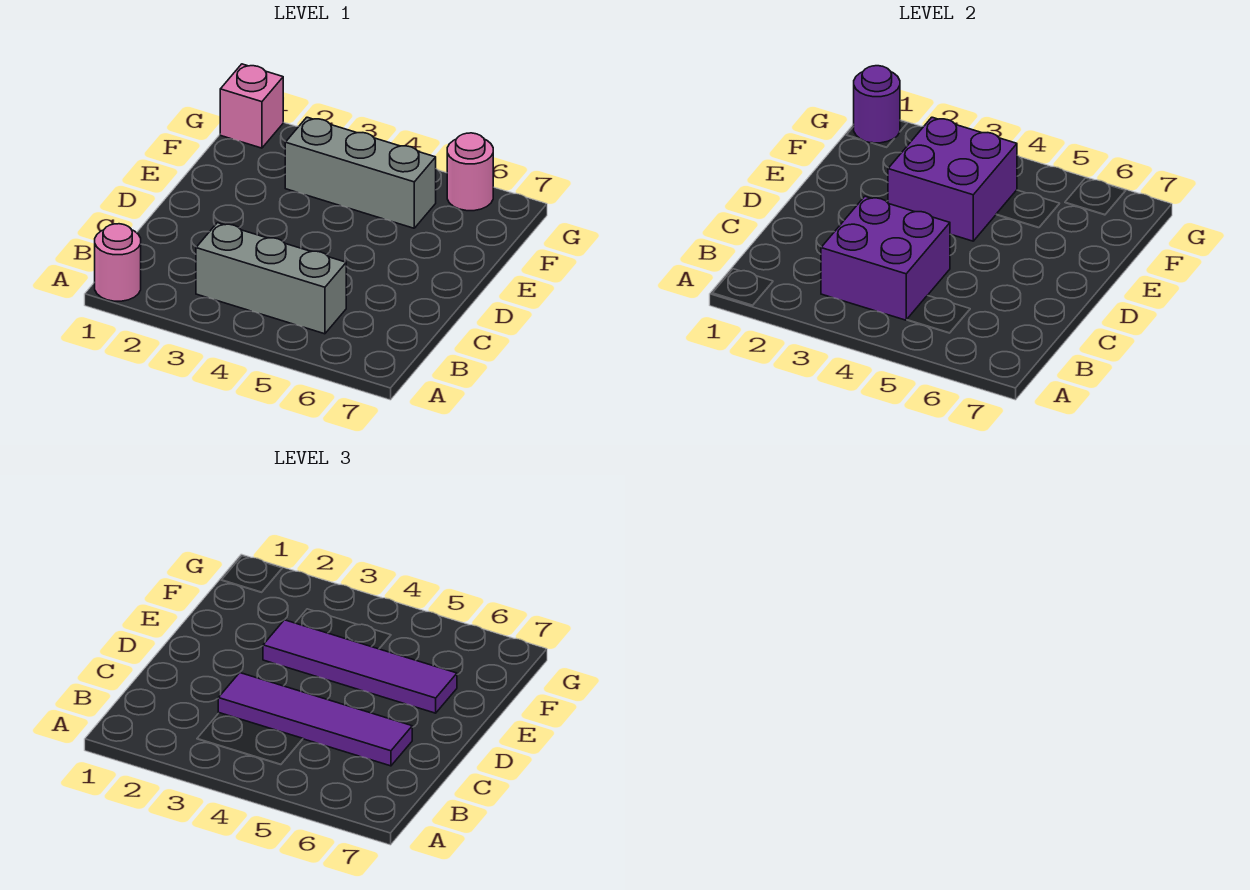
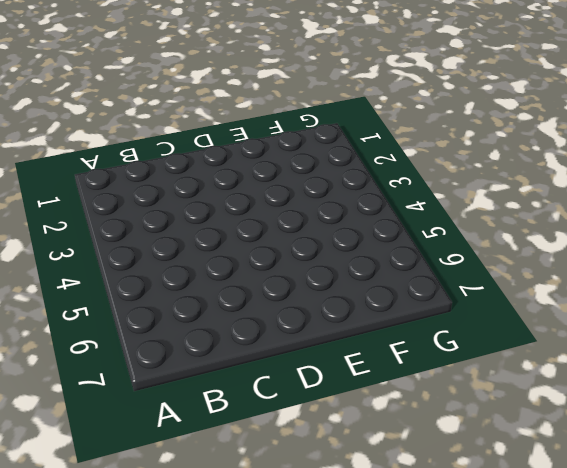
none -> pink round brick A1 level 1
none -> grey brick B3:B5 level 1

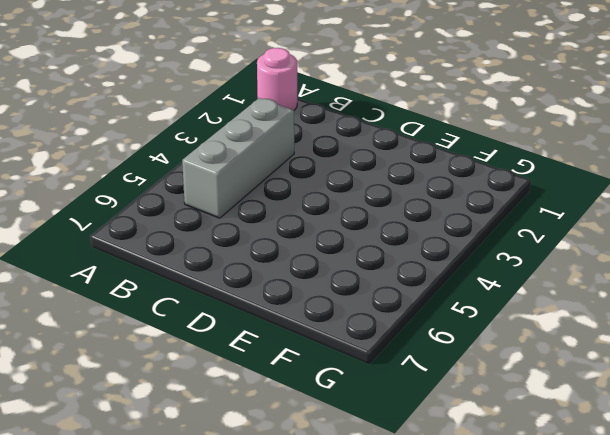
none -> grey brick F3:F5 level 1
none -> pink brick G1 level 1

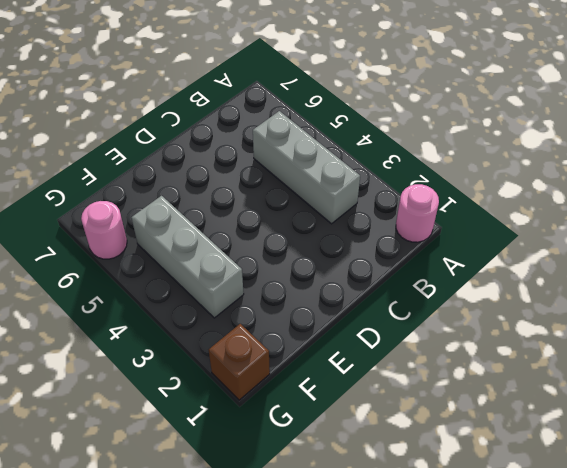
brown brick G1 level 1 -> pink brick G1 level 1
none -> purple brick B3:C4 level 2
none -> purple brick E3:F4 level 2

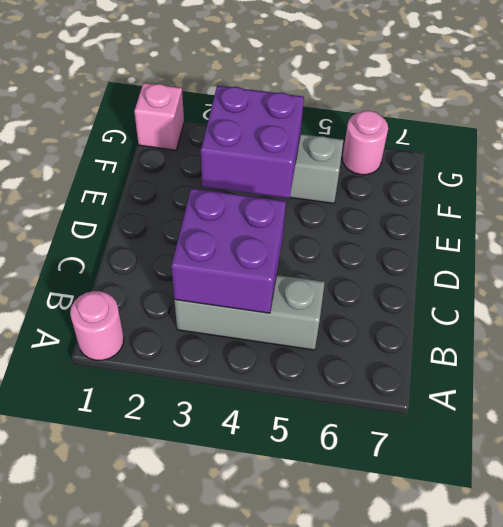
none -> purple round brick G1 level 2
none -> purple tile C3:C6 level 3

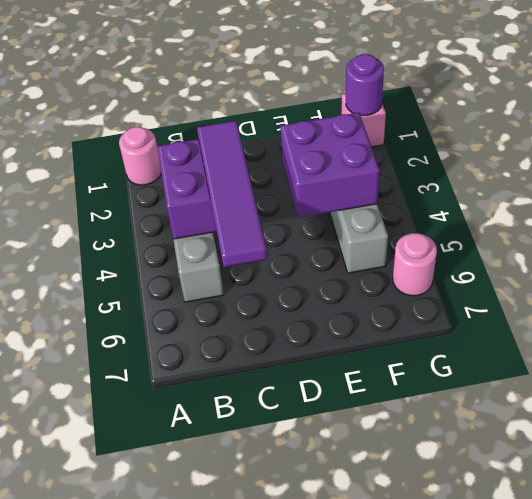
none -> purple tile E3:E6 level 3

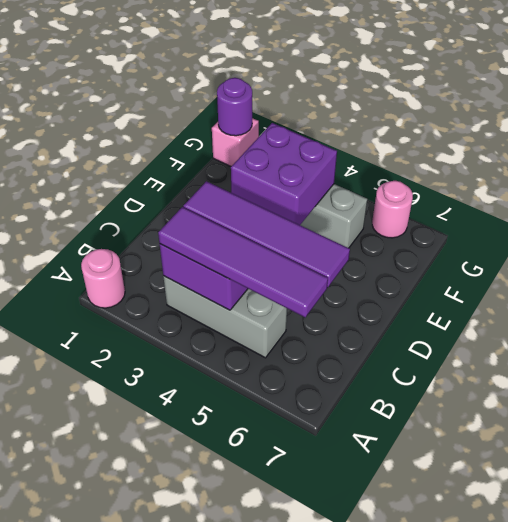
purple tile B3:B6 level 3 -> purple tile E3:E6 level 3

